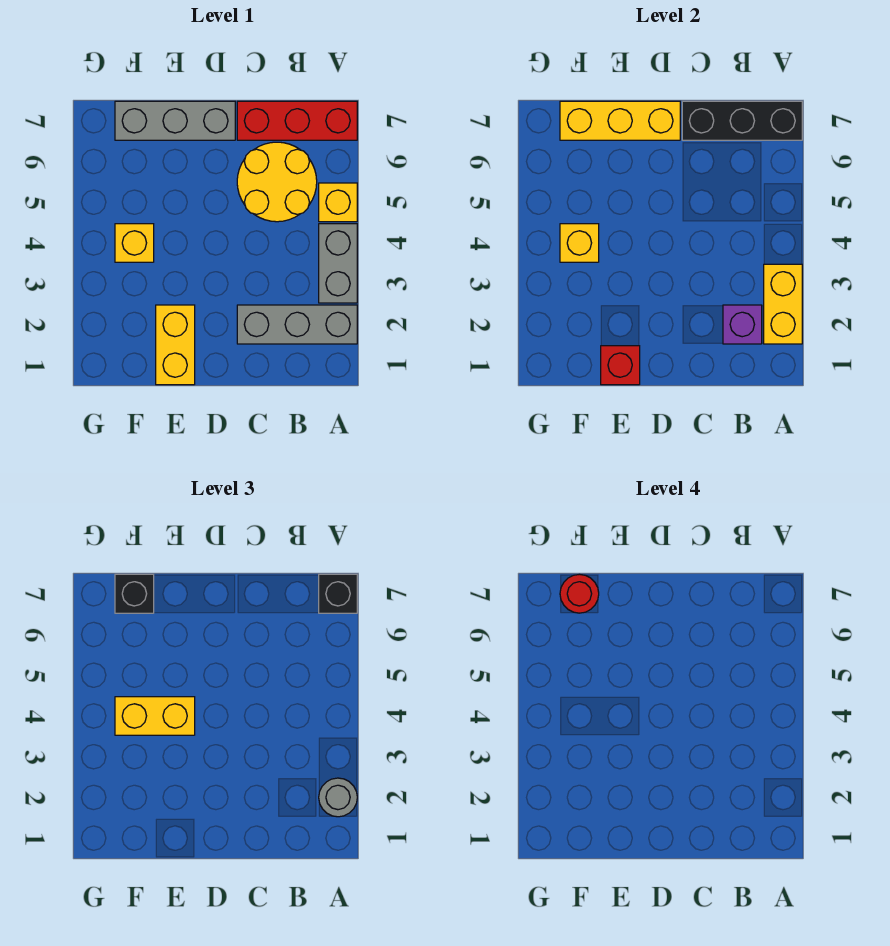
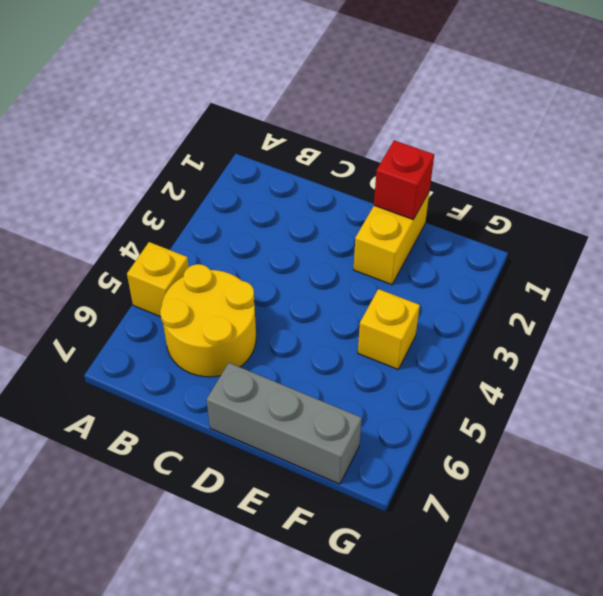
none -> grey brick A2:C2 level 1
none -> grey brick A3:A4 level 1
none -> red brick A7:C7 level 1

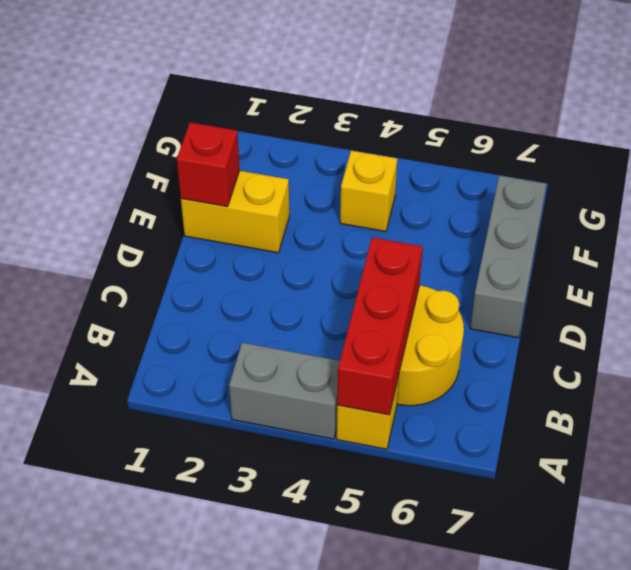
red brick A5:C5 level 2 -> red brick A7:C7 level 1
none -> grey brick A2:C2 level 1
none -> yellow brick A2:A3 level 2
none -> black brick A7:C7 level 2

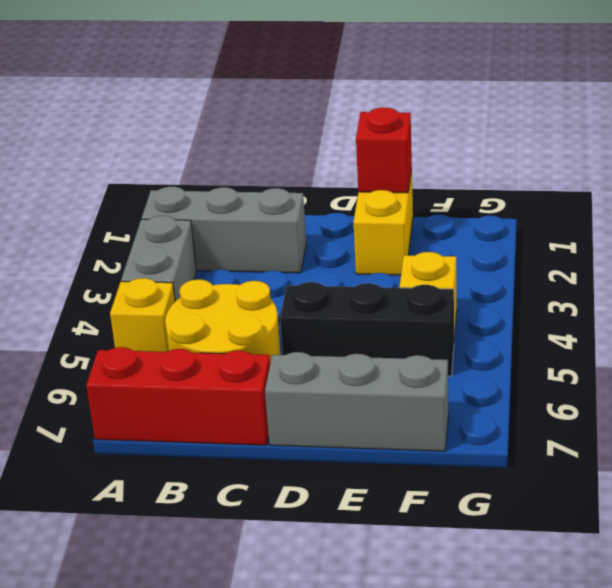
black brick D5:F5 level 1 -> black brick A7:C7 level 2
none -> yellow brick A2:A3 level 2
none -> purple brick B2 level 2
none -> yellow brick D7:F7 level 2

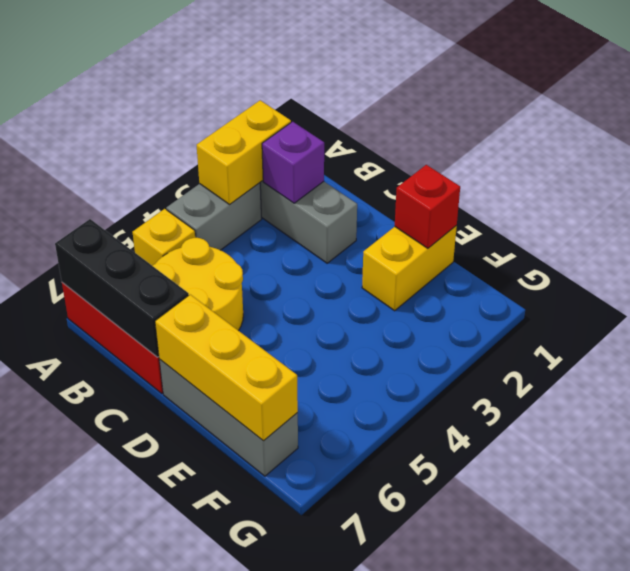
none -> yellow brick F4 level 1
none -> yellow brick F4 level 2
none -> grey round brick A2 level 3

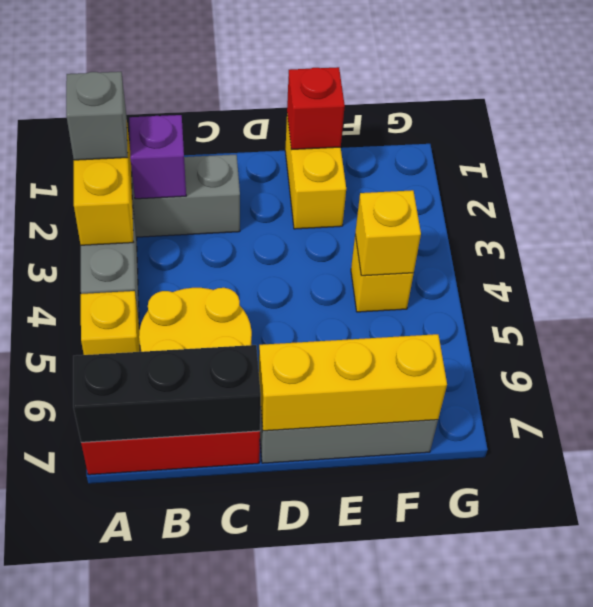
grey brick A2 level 3 -> grey round brick A2 level 3
none -> black brick A7 level 3
none -> yellow brick E4:F4 level 3
none -> black brick F7 level 3

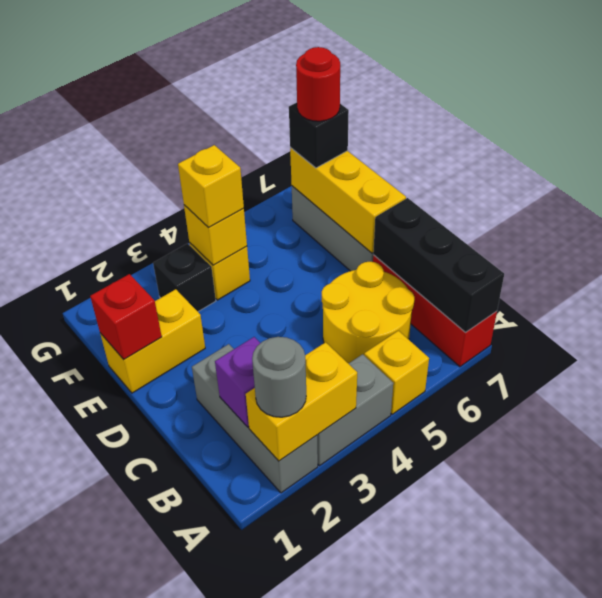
black brick F3 level 1 -> black brick A7 level 3
yellow brick F4 level 3 -> yellow brick E4:F4 level 3

